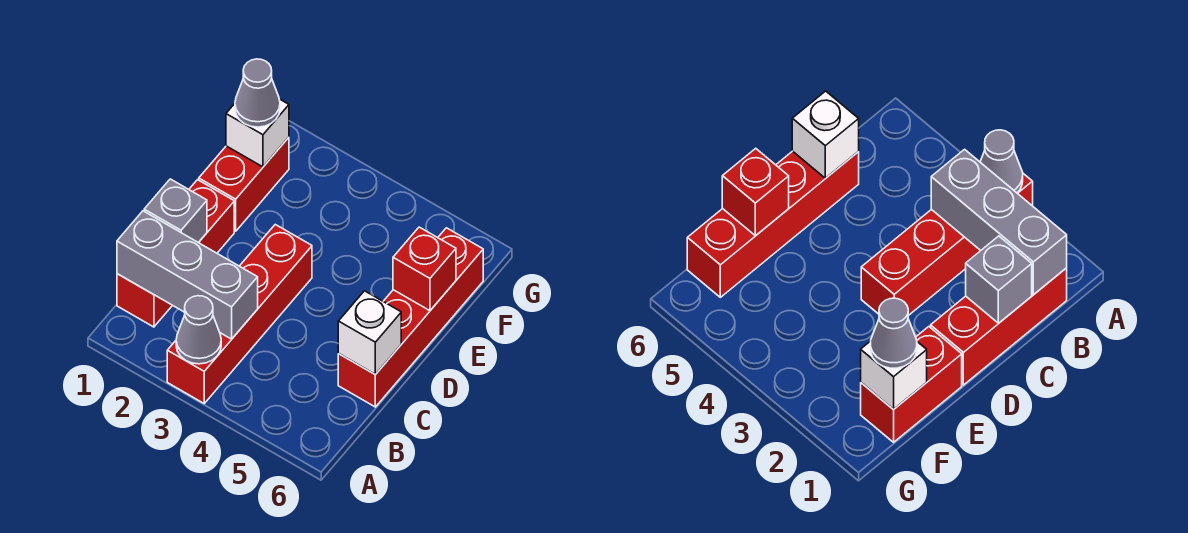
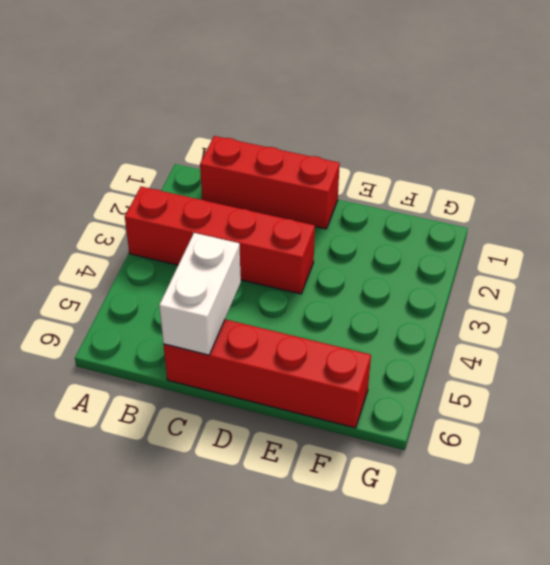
white brick C5:C6 level 2 -> white brick C6 level 2
none -> red brick E1:F1 level 1
none -> grey cone A3 level 2

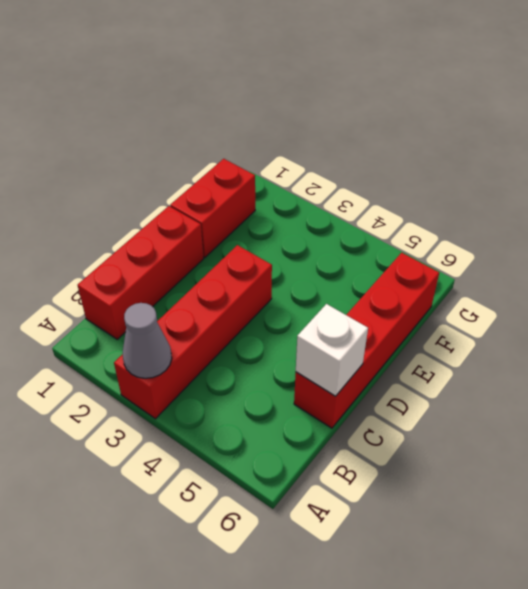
none -> grey brick B1:B3 level 2
none -> grey brick C1 level 2

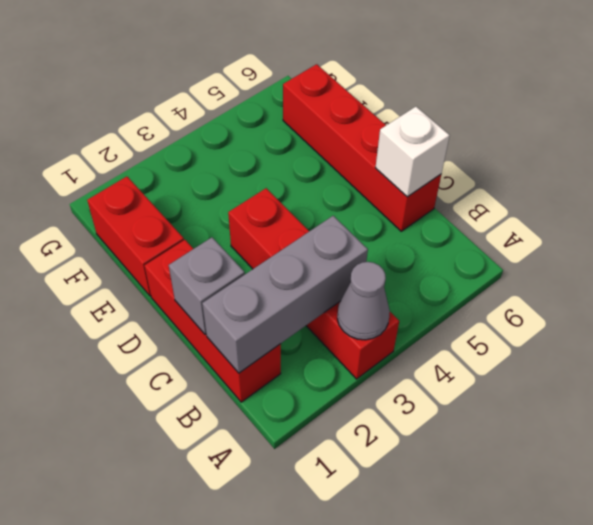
none -> red brick E6 level 2
none -> white brick F1 level 2

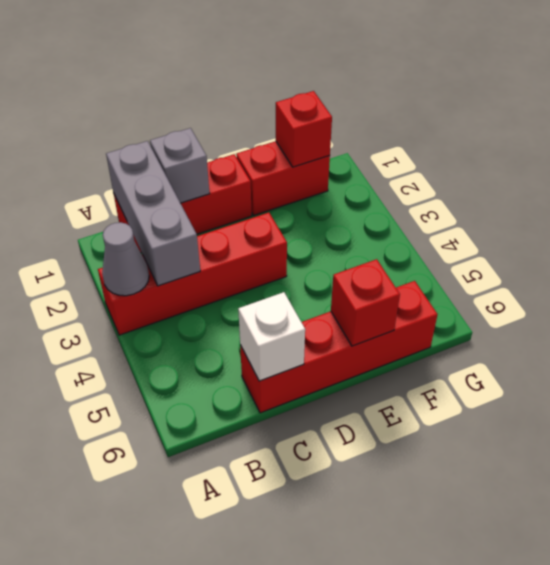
red brick F1 level 2 -> white brick F1 level 2
none -> grey cone F1 level 3

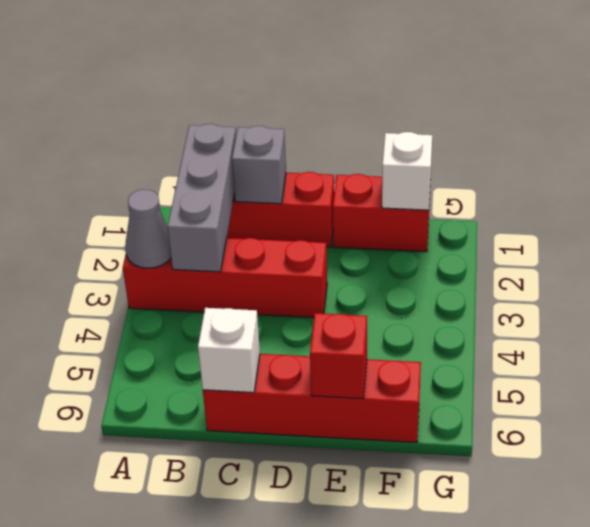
none -> grey cone F1 level 3

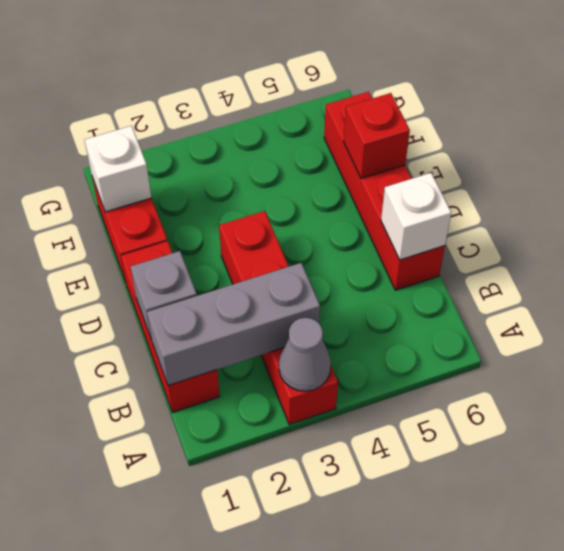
none -> grey cone F1 level 3

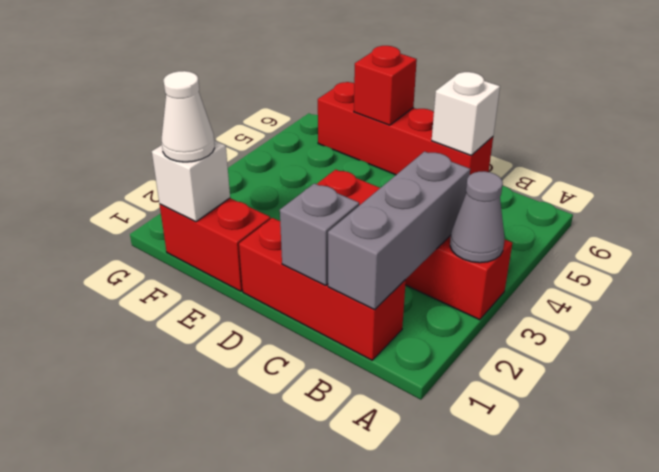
white cone F1 level 3 -> grey cone F1 level 3

